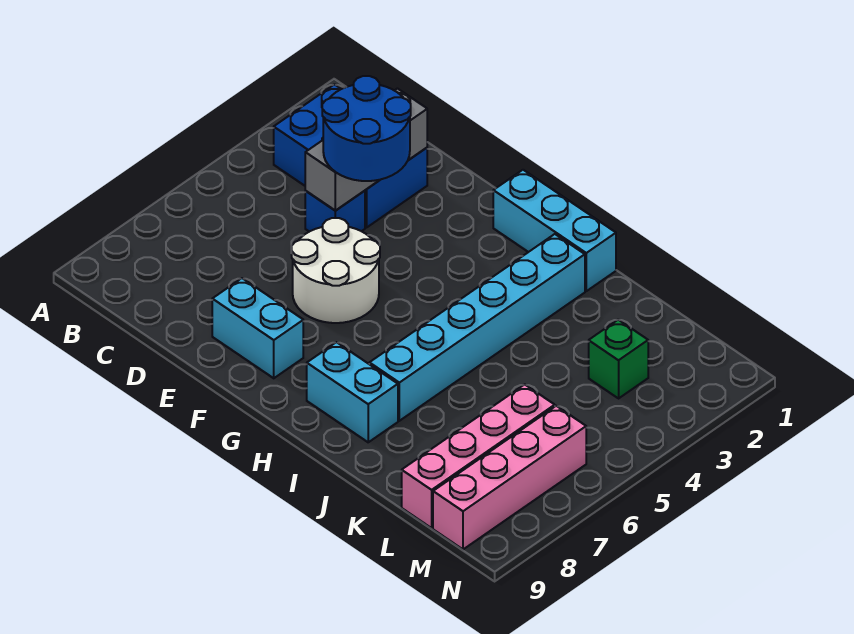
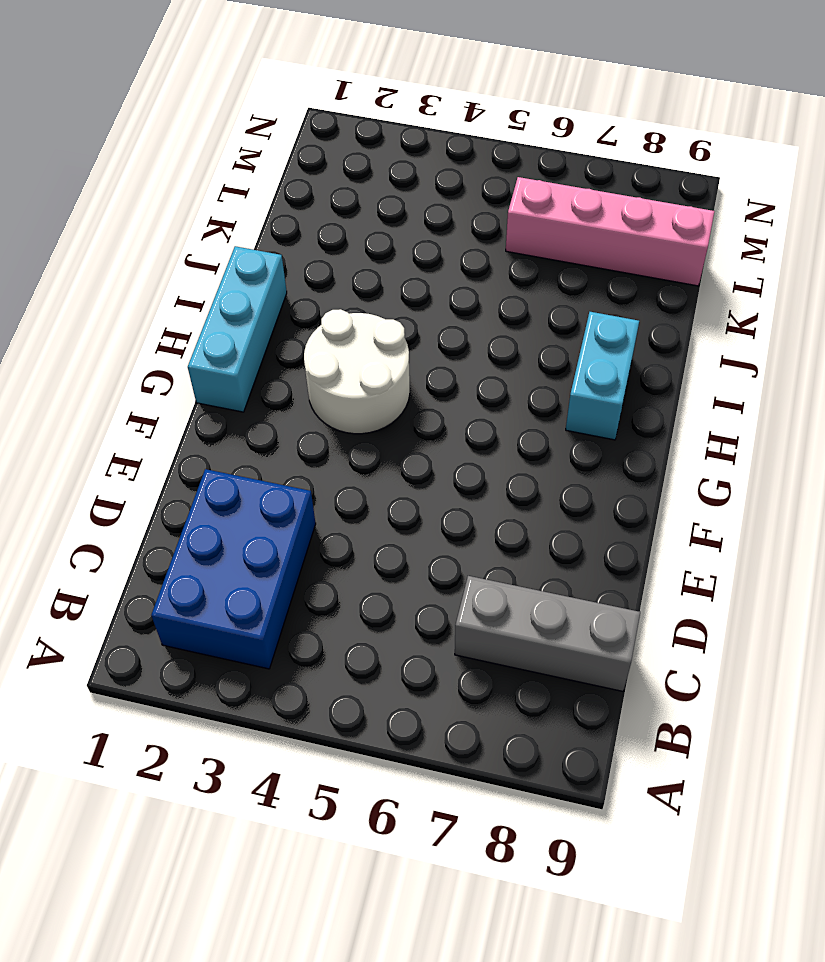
grey brick C7:C9 level 1 -> grey brick D2:D4 level 2
white round brick G3:H4 level 1 -> white round brick E5:F6 level 1
none -> blue brick D4 level 1
none -> cyan brick E8:F8 level 1
none -> cyan brick I2:I7 level 1

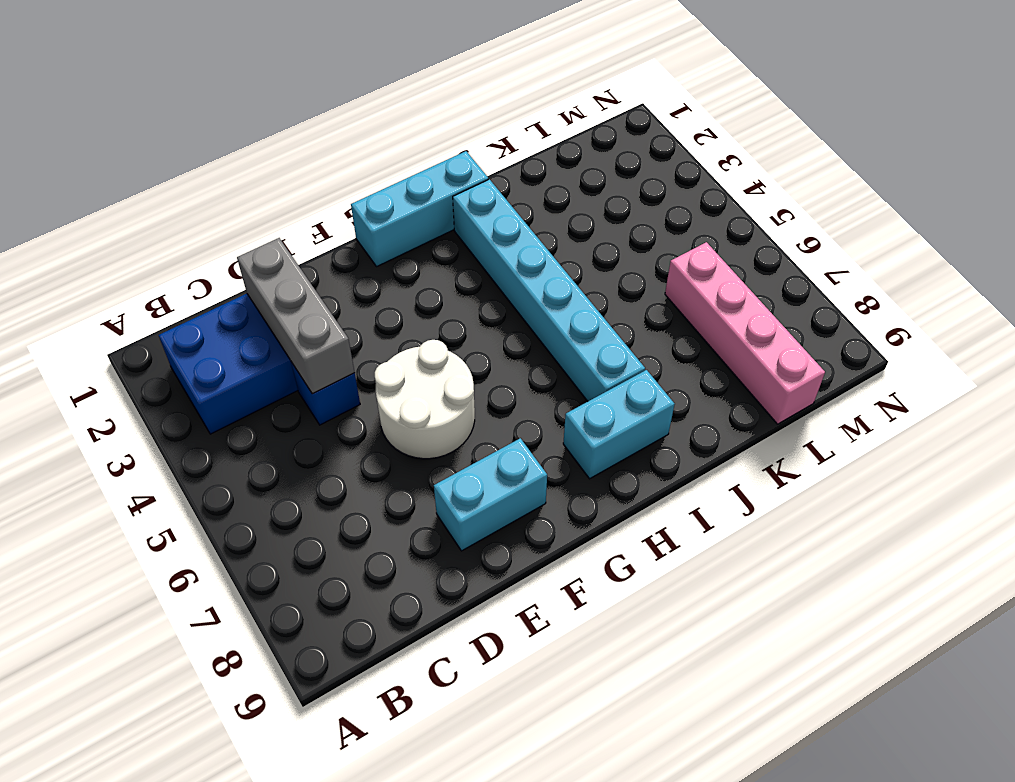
none -> green brick L3 level 1
none -> pink brick M6:M9 level 1
none -> blue round brick D3:E4 level 3

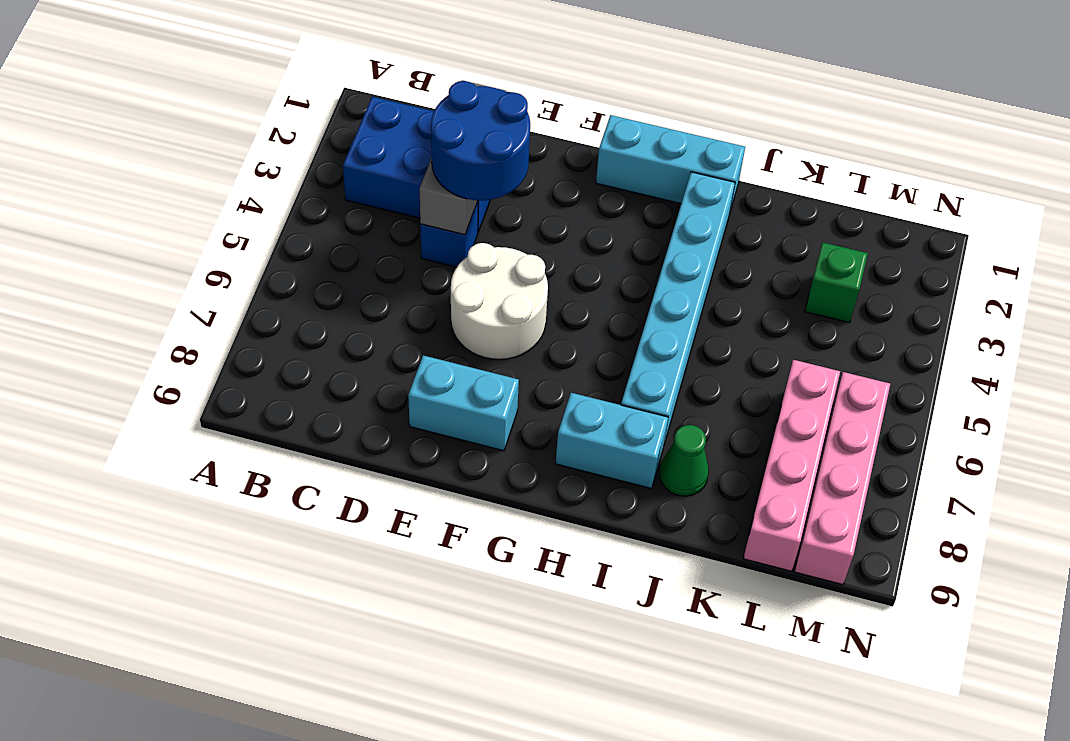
green cone J8 level 1 -> none

